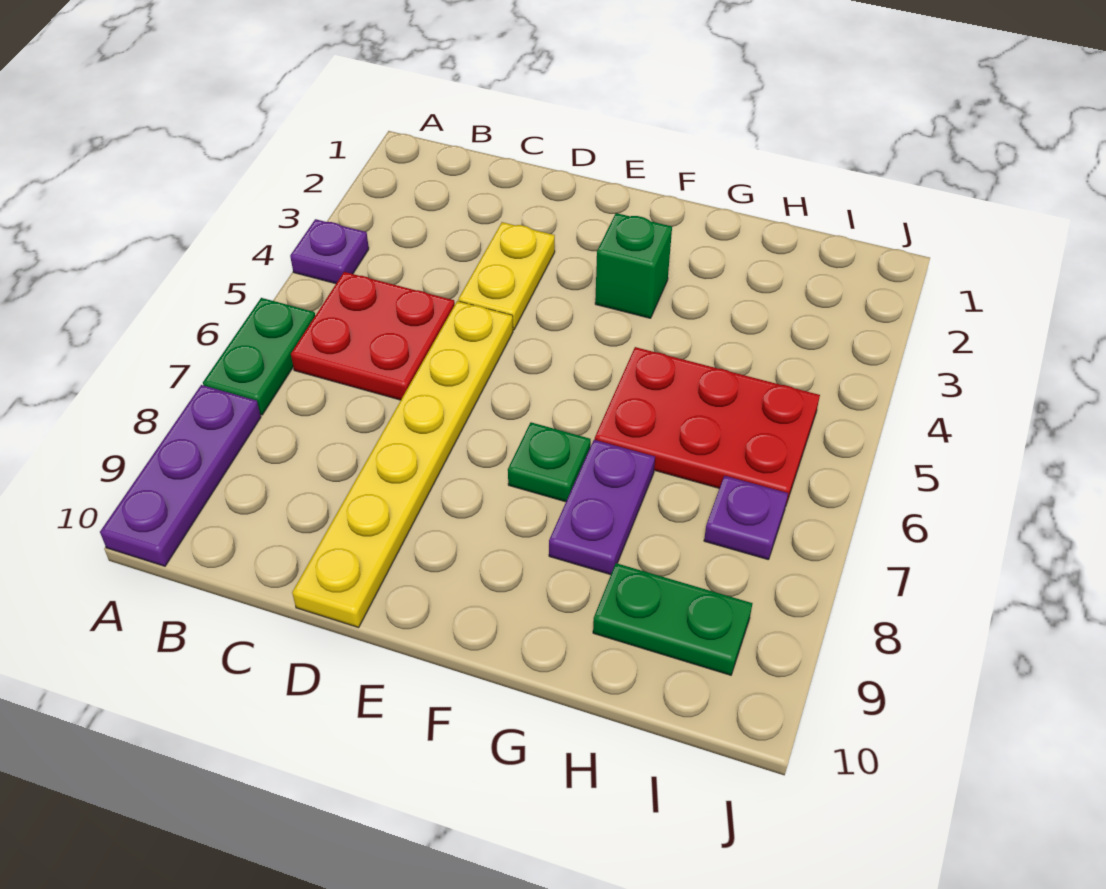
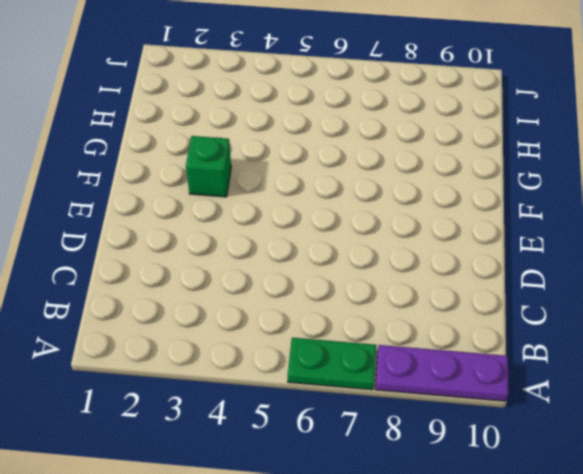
none -> purple plate A4 level 1
none -> red plate B5:C6 level 1
none -> yellow plate D3:D4 level 1

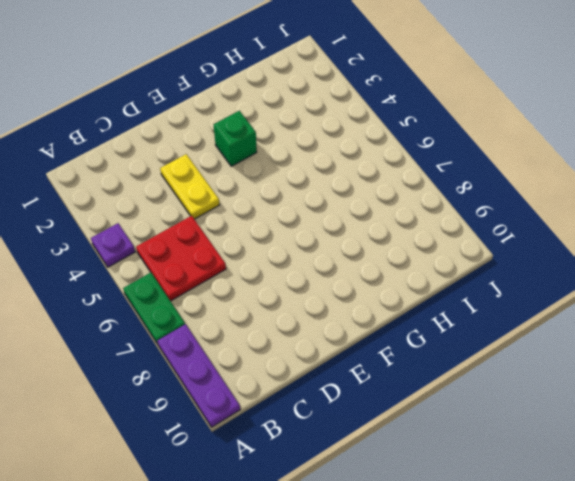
none -> yellow plate D5:D10 level 1
none -> green plate F7 level 1
none -> red plate G5:I6 level 1

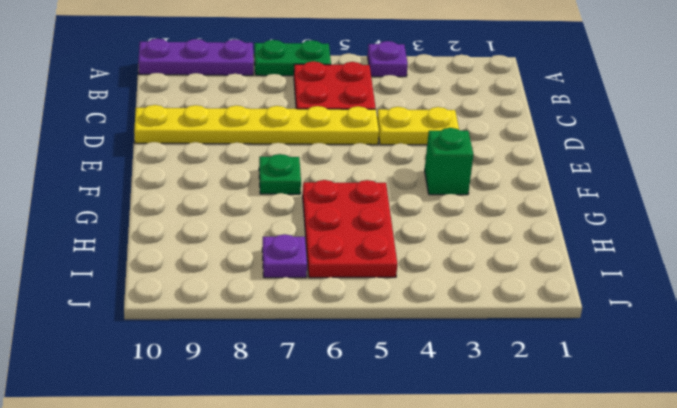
none -> purple plate G7:G8 level 1
none -> green plate H9:I9 level 1

